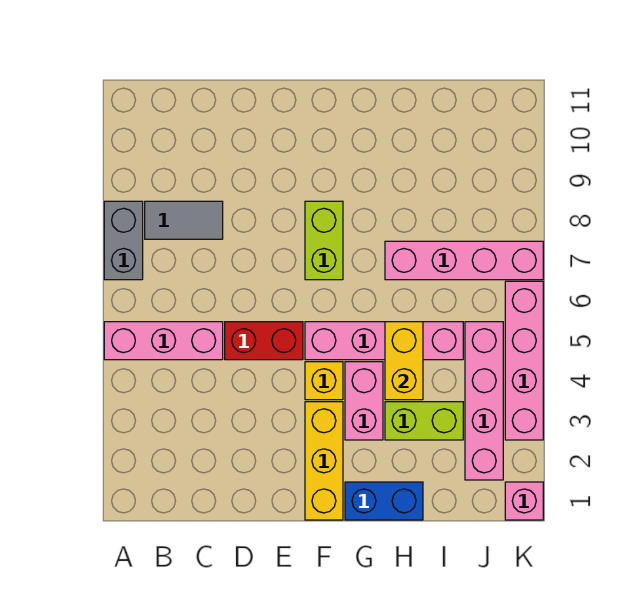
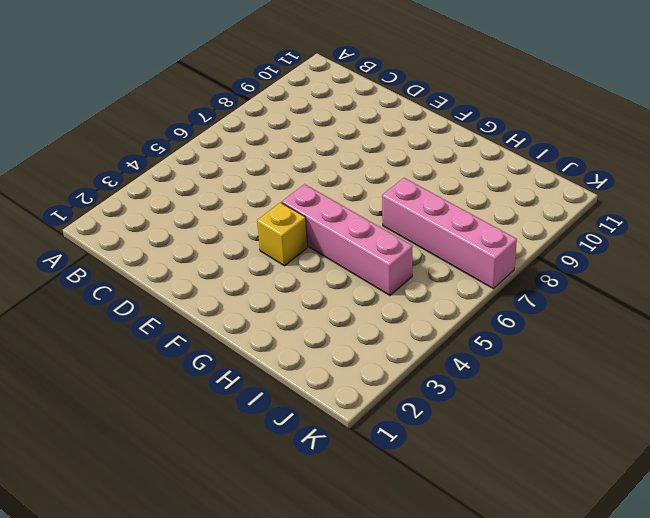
none -> pink brick A5:C5 level 1
none -> grey brick A7:A8 level 1
none -> grey tile B8:C8 level 1

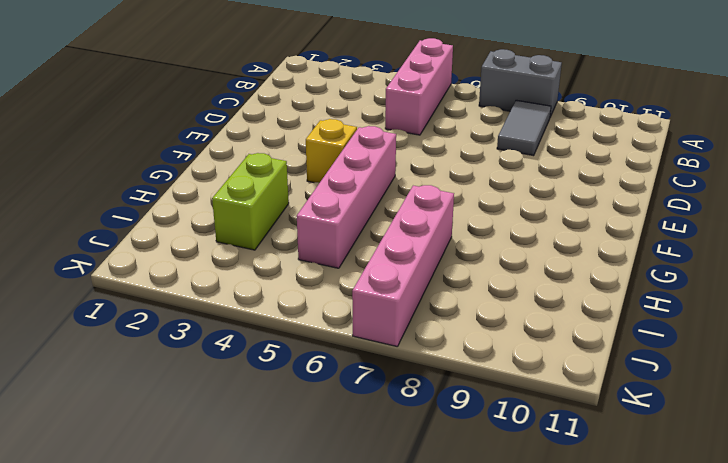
none -> red brick D5:E5 level 1
none -> yellow brick F1:F3 level 1
none -> lime brick F7:F8 level 1

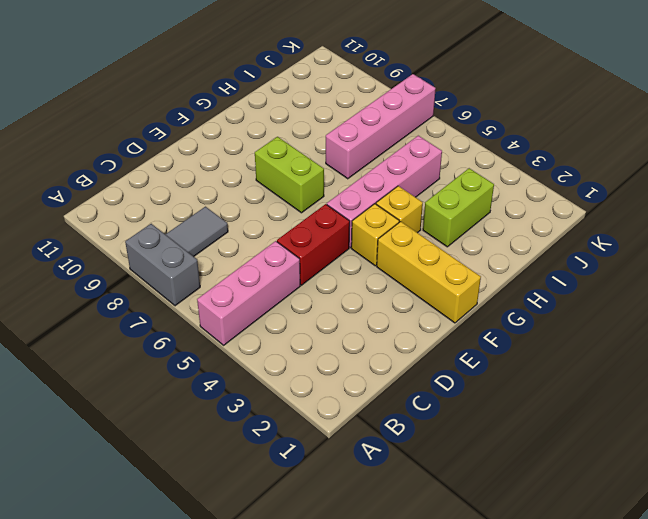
yellow brick G4 level 1 -> pink brick G3:G4 level 1
none -> blue brick G1:H1 level 1
none -> pink brick J2:J5 level 1
none -> pink brick K1 level 1

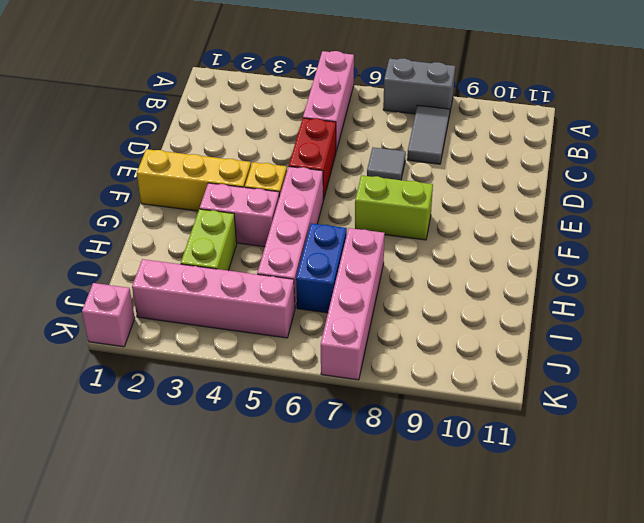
grey tile D7 level 1 -> none
blue brick H6:I6 level 1 -> blue brick G1:H1 level 1
none -> pink brick K3:K6 level 1
none -> yellow brick H4:H5 level 2

